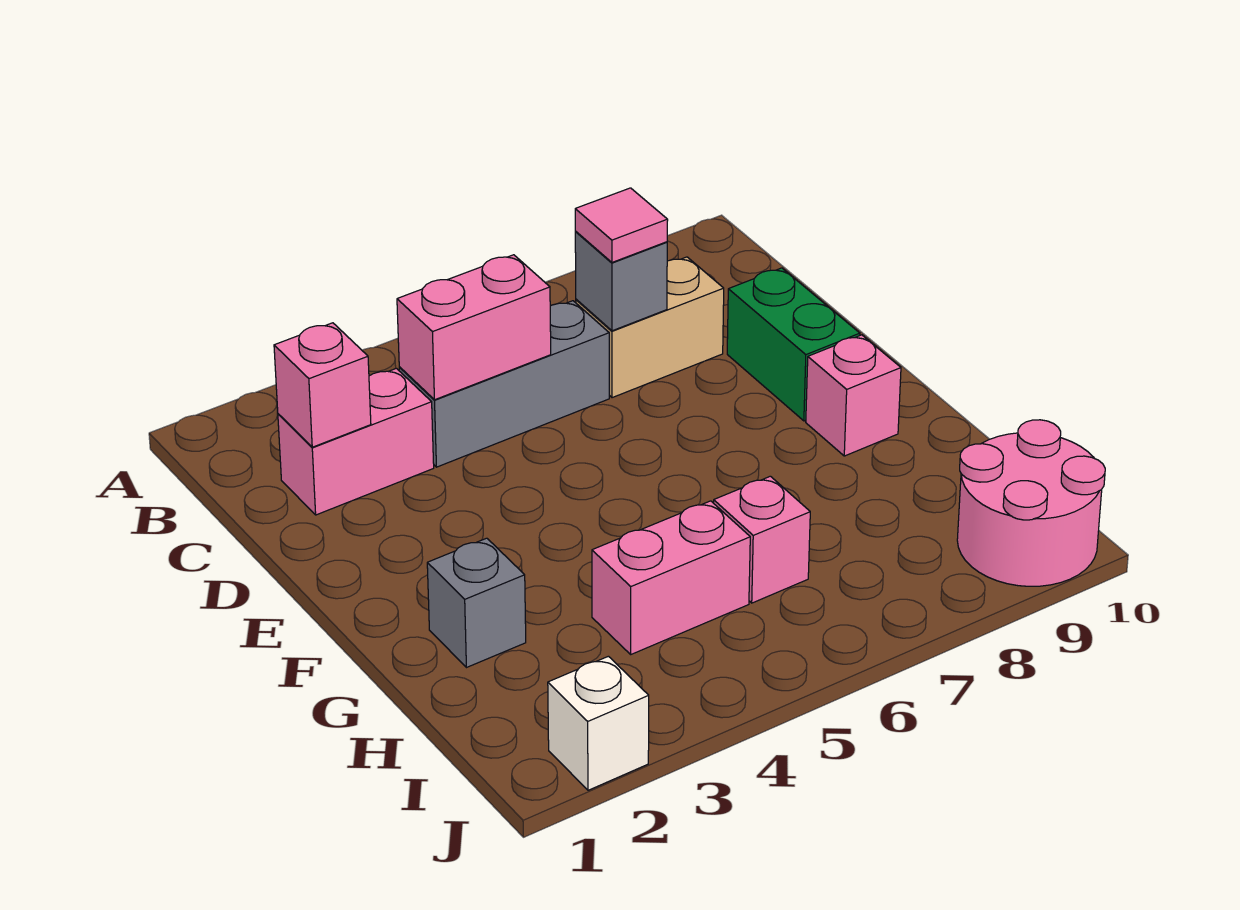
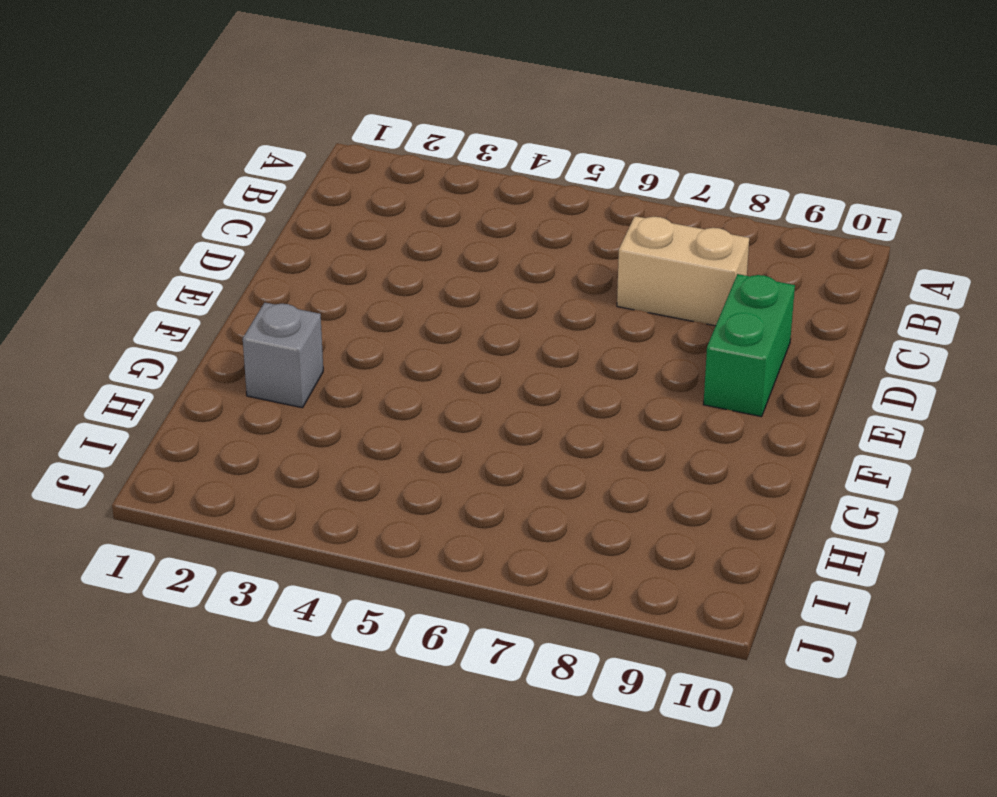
none -> pink brick C2:C3 level 1
none -> grey brick C4:C6 level 1
none -> pink brick F9 level 1

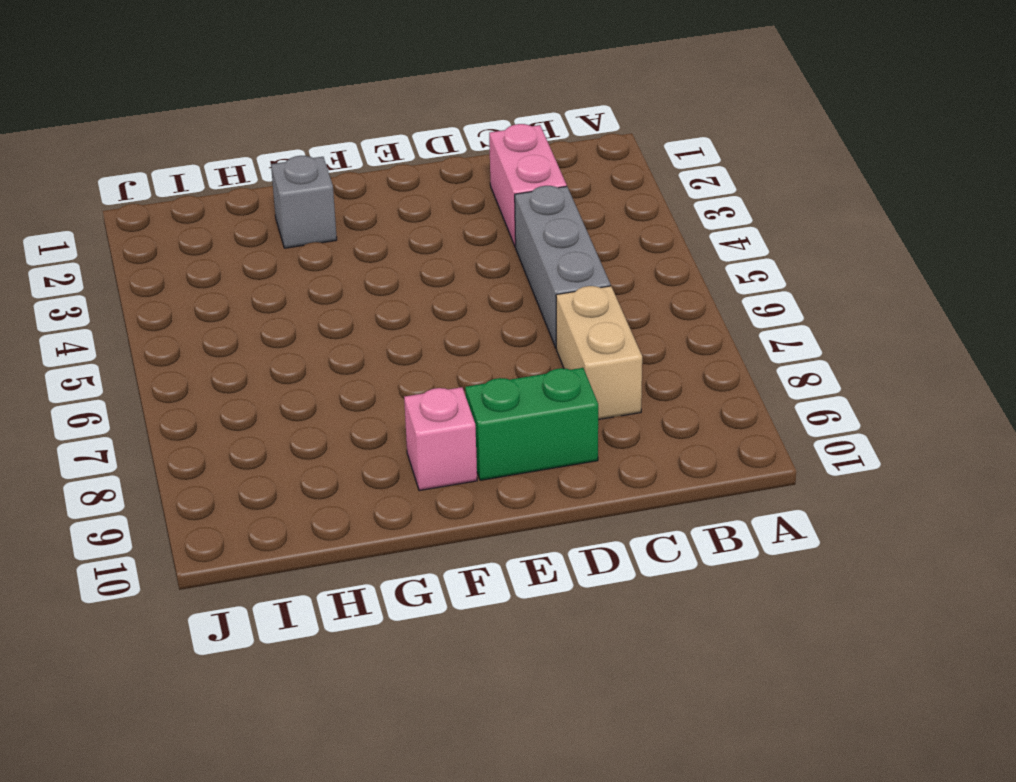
none -> pink brick H4:H5 level 1
none -> pink brick H6 level 1
none -> pink round brick I9:J10 level 1

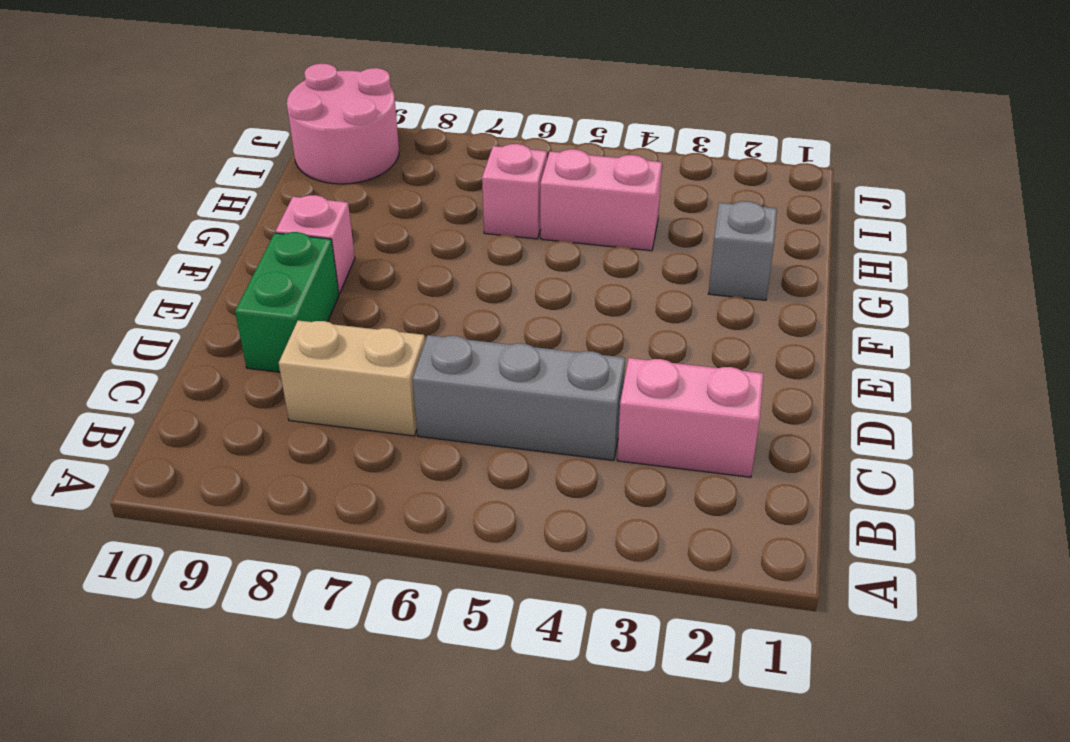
none -> white brick J2 level 1
none -> pink brick C2 level 2
none -> pink brick C4:C5 level 2

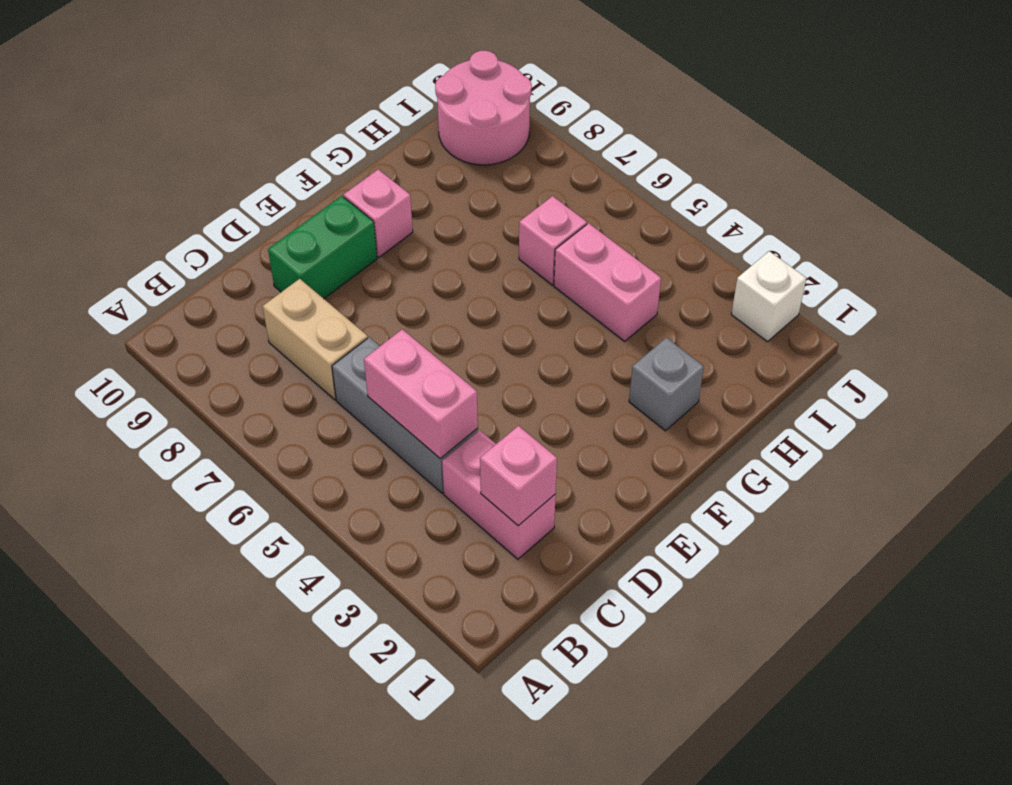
none -> grey brick C7 level 2
none -> pink tile C7 level 3

